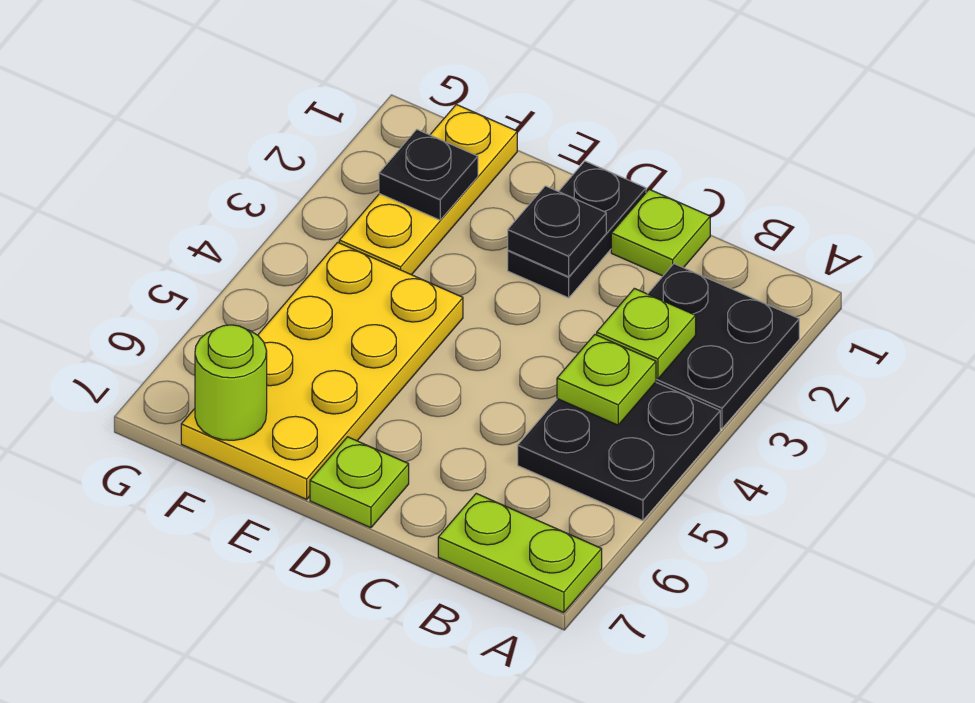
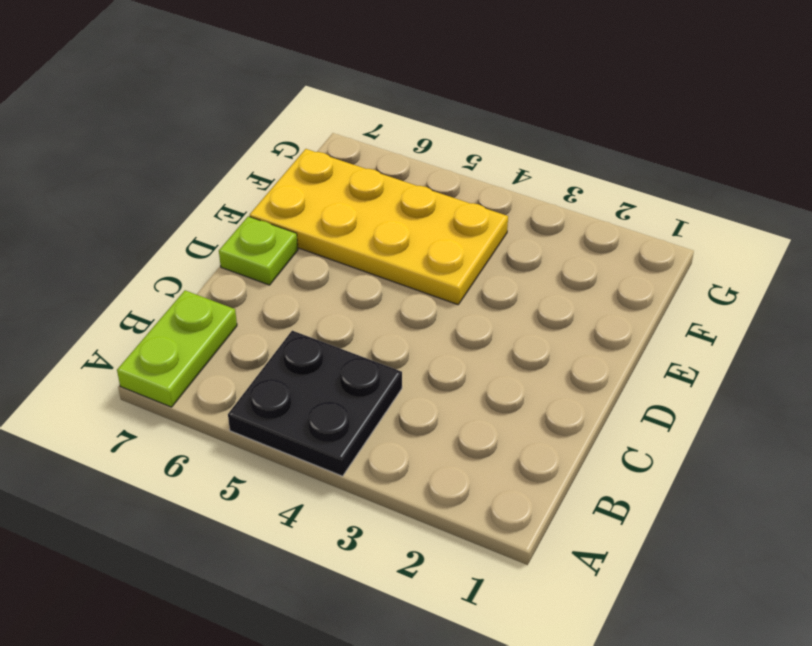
none -> black plate A2:B3 level 1
none -> lime plate C1 level 1
none -> black plate D1:D2 level 1

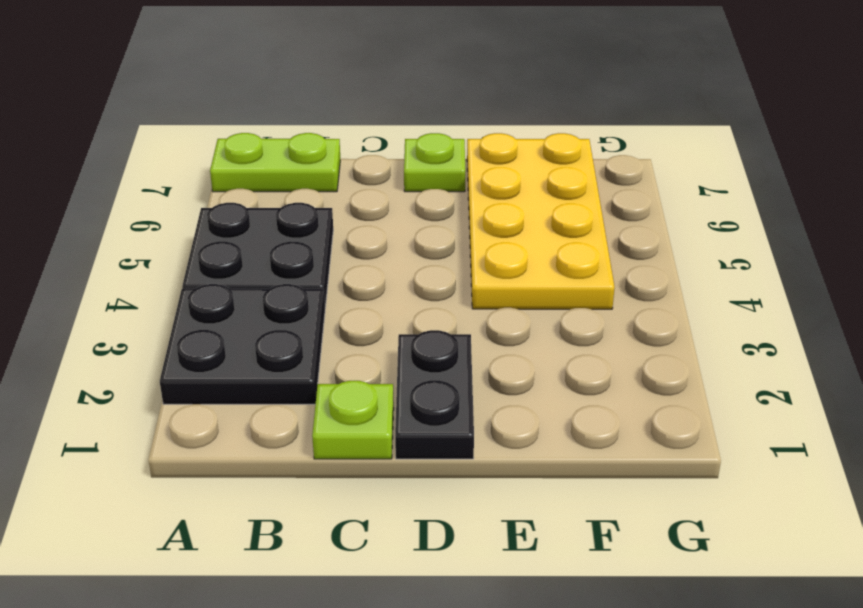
none -> yellow plate F1:F3 level 1
none -> lime plate B3 level 2
none -> lime plate B4 level 2

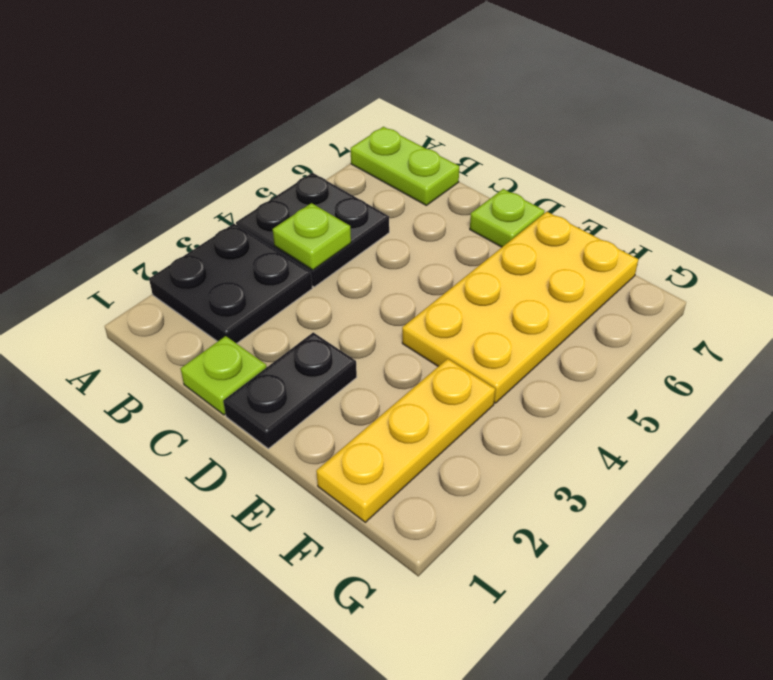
none -> lime plate B3 level 2
none -> black plate D2 level 2
none -> black plate F2 level 2

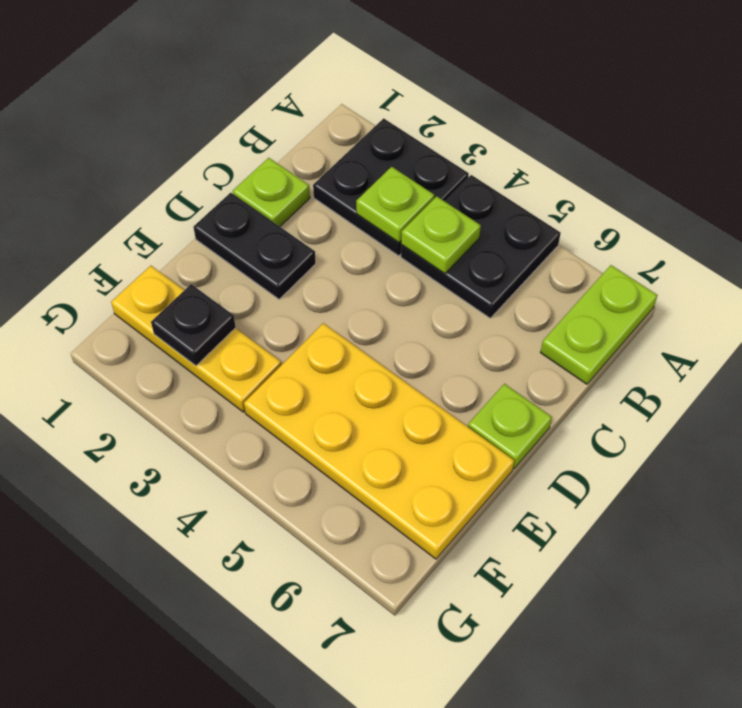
none -> black plate D2 level 2
none -> lime round brick F7 level 2

